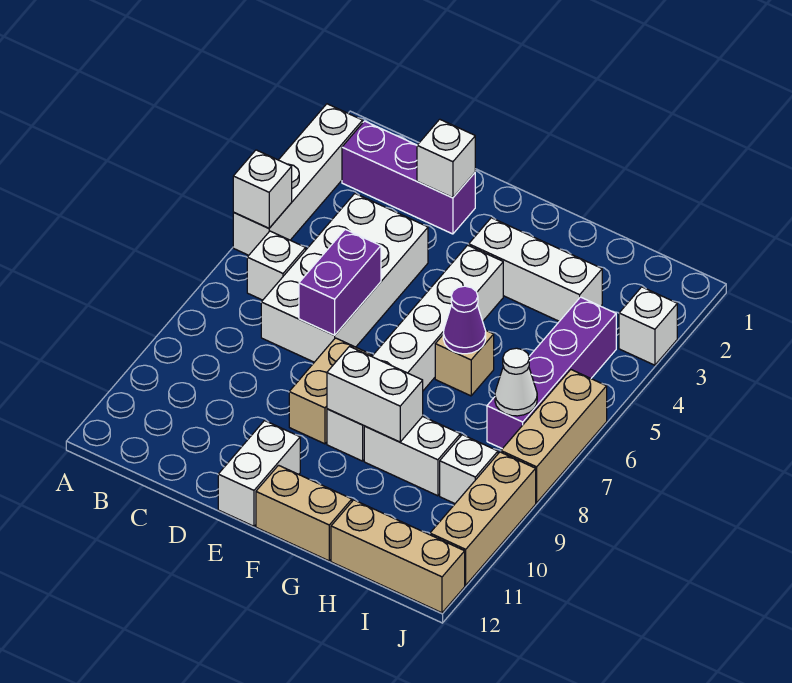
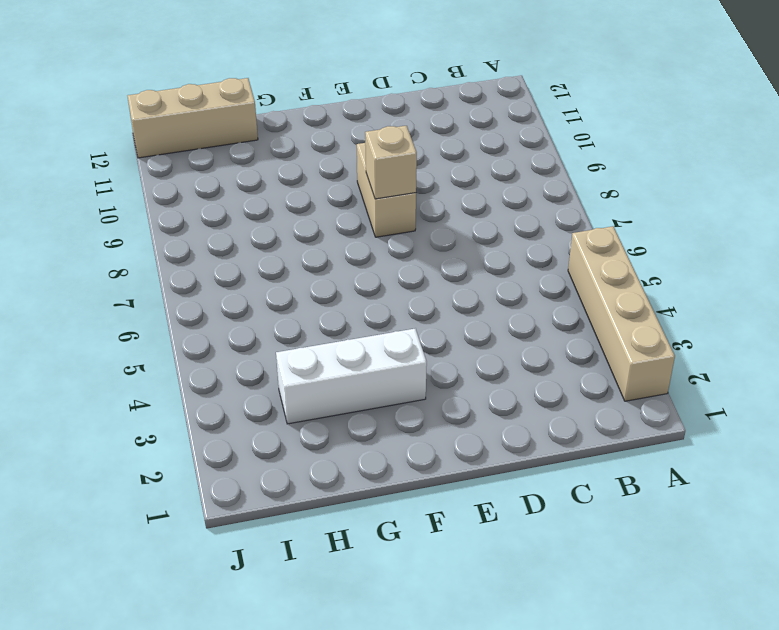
tan brick A2:A5 level 1 -> white brick A2:A5 level 1
tan brick E8 level 2 -> tan brick G6 level 1
none -> purple brick B2:D2 level 1
none -> white brick B6 level 1
none -> white brick C4:D7 level 1

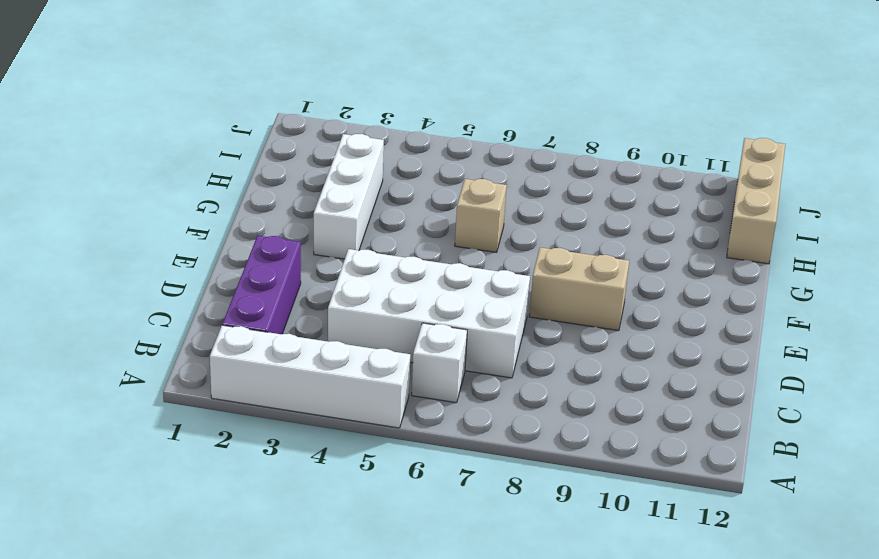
none -> white brick E11:E12 level 1
none -> white brick F4:F9 level 1
none -> tan brick F12:G12 level 1

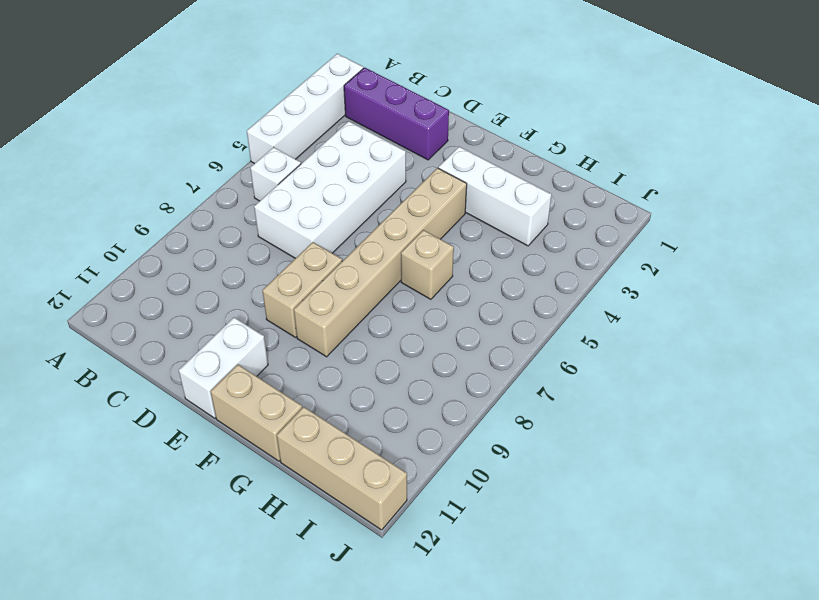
tan brick F4:F9 level 1 -> white brick F4:F9 level 1
none -> white brick G9:H9 level 1
none -> purple brick I4:I7 level 1
none -> white brick I9 level 1

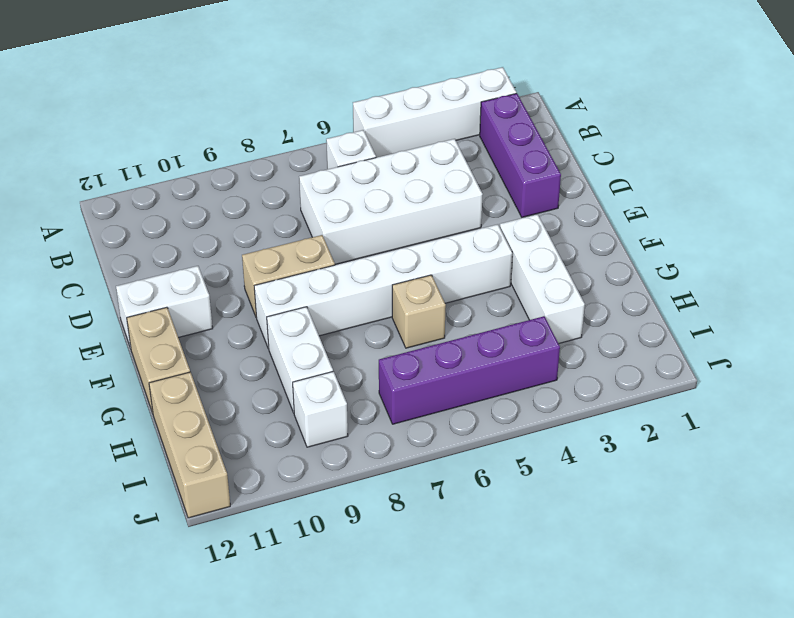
none -> white brick J3 level 1
none -> tan brick J6:J8 level 1
none -> tan brick J9:J11 level 1

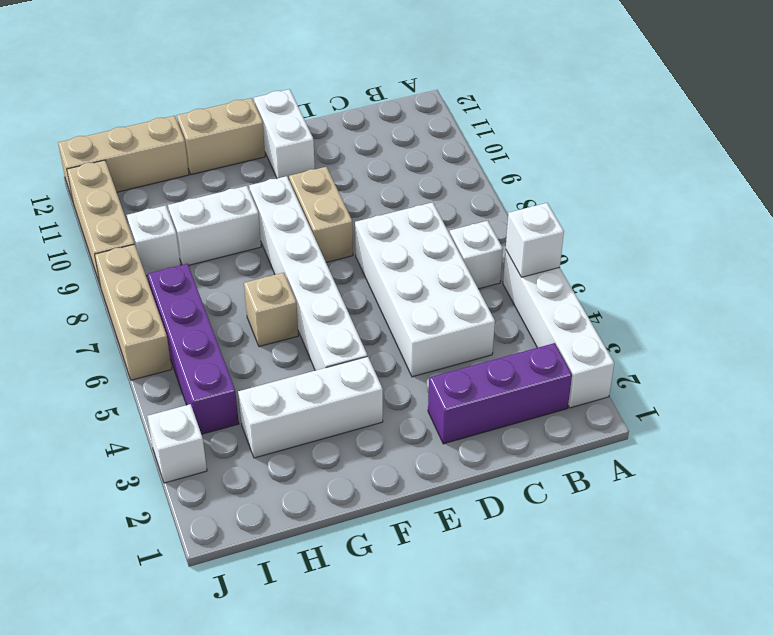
none -> white brick D2 level 2
none -> purple brick D6:D7 level 2
none -> white brick F9:G9 level 2

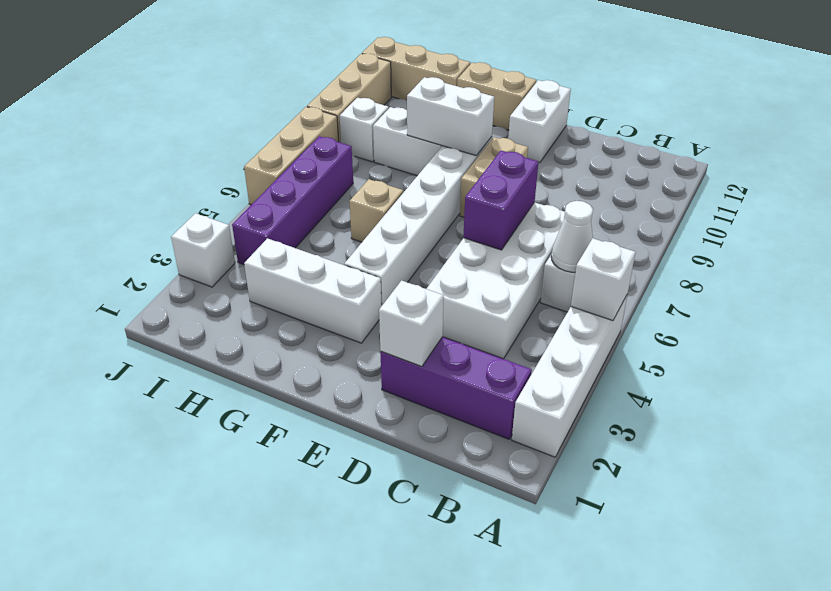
white cone B6 level 2 -> white cone I7 level 2
none -> purple cone G6 level 2

